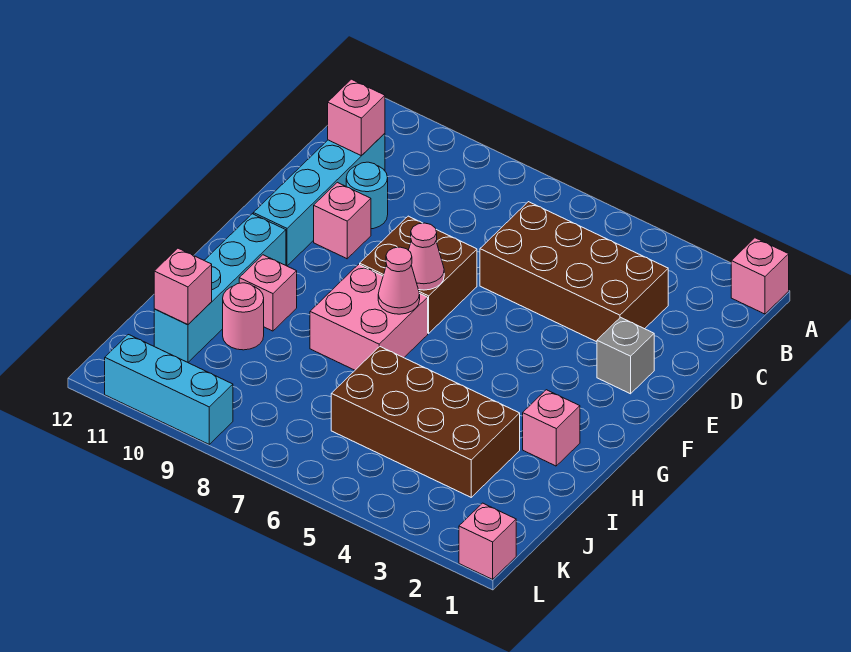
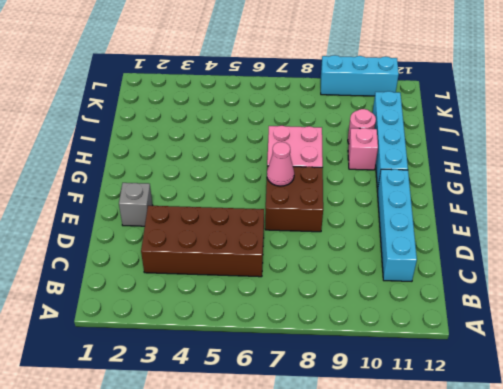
none -> pink brick A1 level 1
none -> cyan round brick D10 level 1
none -> pink brick E10 level 1

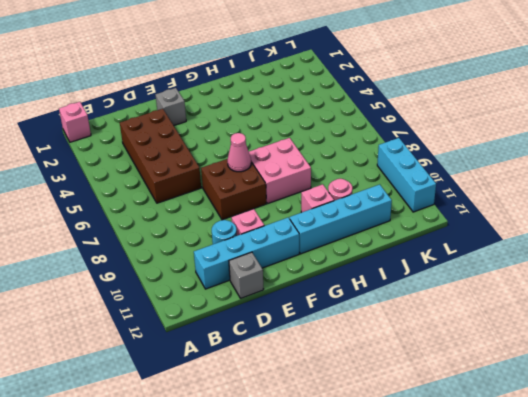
grey brick D12 level 1 -> none
none -> pink brick H2 level 1
none -> brown brick I3:J6 level 1
none -> pink brick L1 level 1

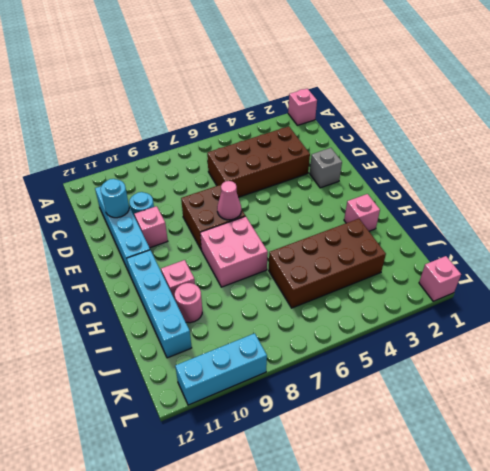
cyan round brick D11 level 2 -> none
none -> pink brick C11 level 2
none -> pink cone G7 level 2
none -> pink brick J11 level 2

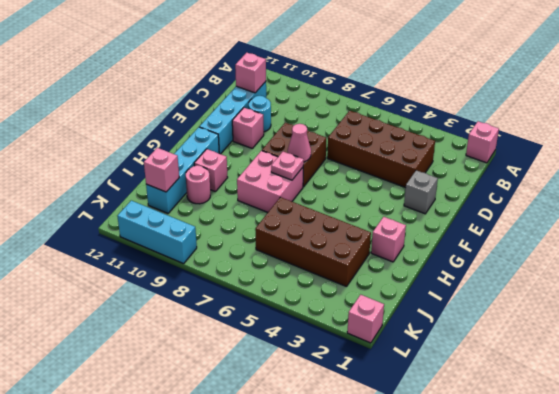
pink plate G7 level 2 -> pink cone G7 level 2

